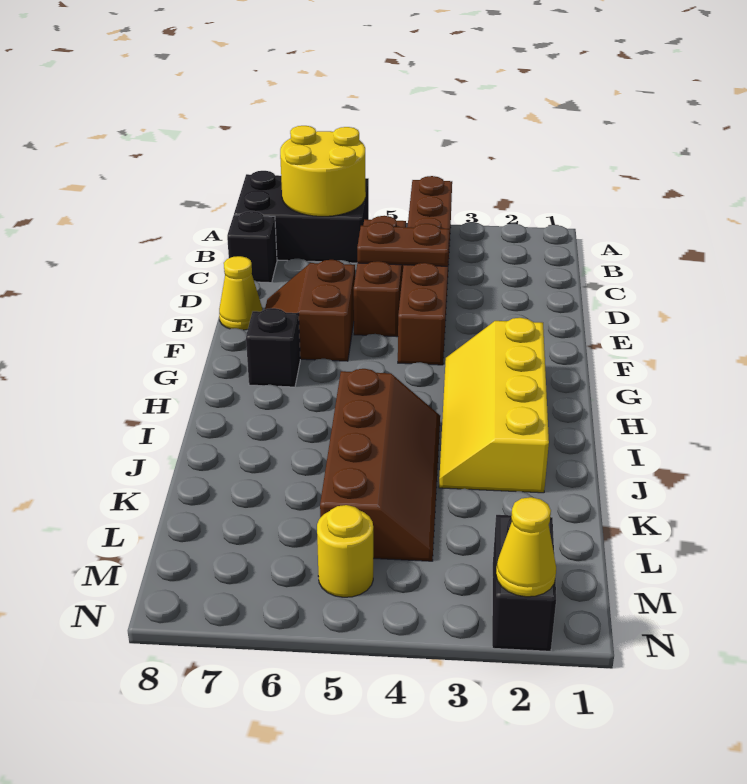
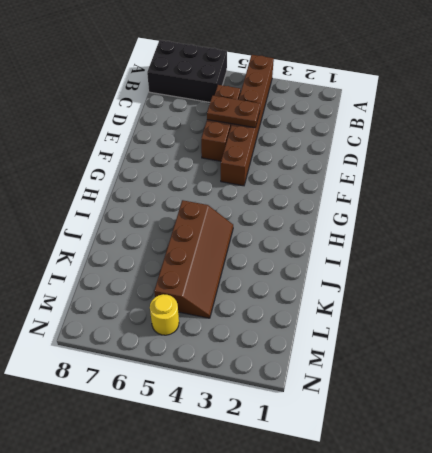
none -> black brick C8 level 1
none -> brown slope E6:F7 level 1 top 6
none -> yellow cone E8 level 1

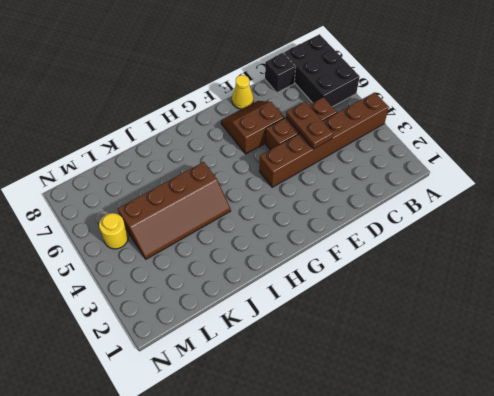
none -> yellow slope G2:J3 level 1 top 2
none -> black brick G7 level 1
none -> black brick M2:N2 level 1

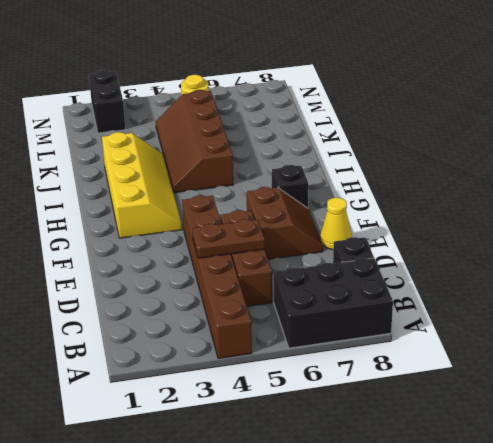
none -> yellow round brick A6:B7 level 2
none -> yellow cone N2 level 2

